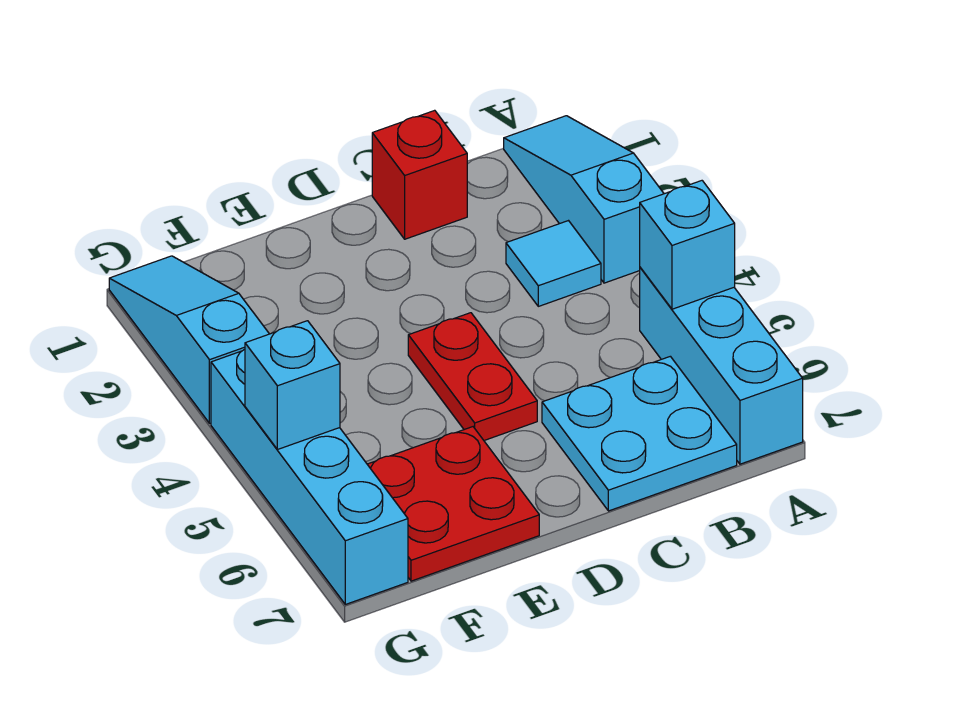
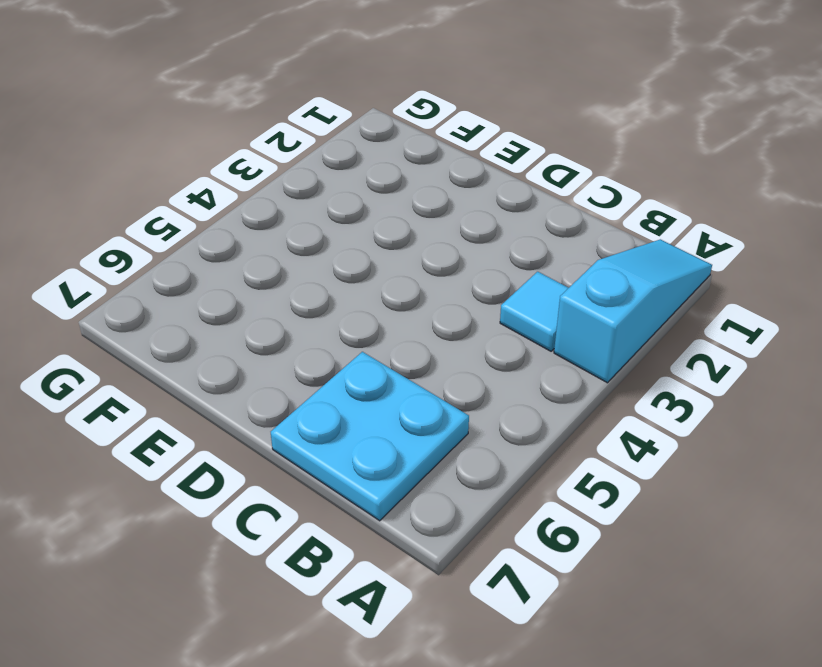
none -> cyan brick A5:A7 level 1
none -> red brick C1 level 1

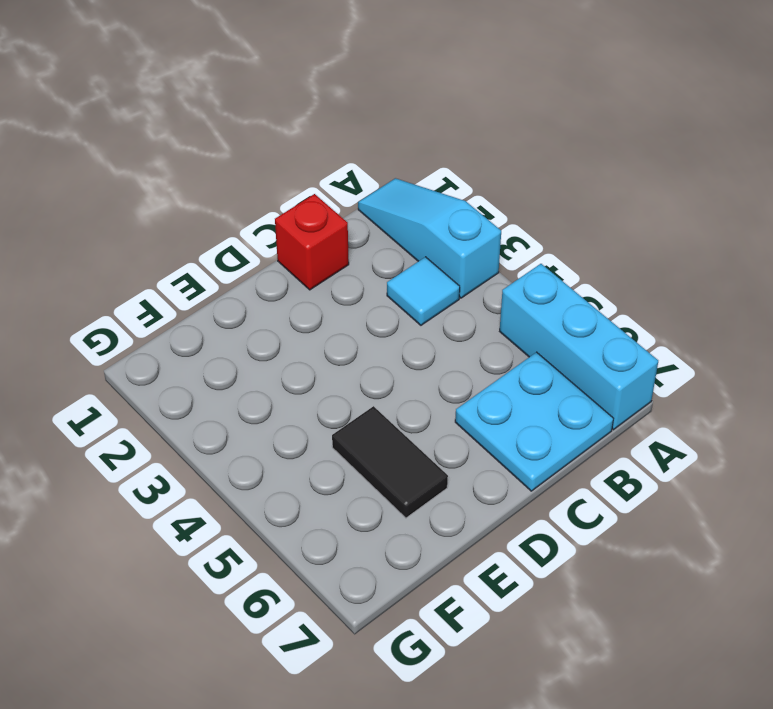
black tile E5:E6 level 1 -> red plate E6:F7 level 1
none -> red plate D4:D5 level 1
none -> cyan slope G1:G3 level 1 top 3

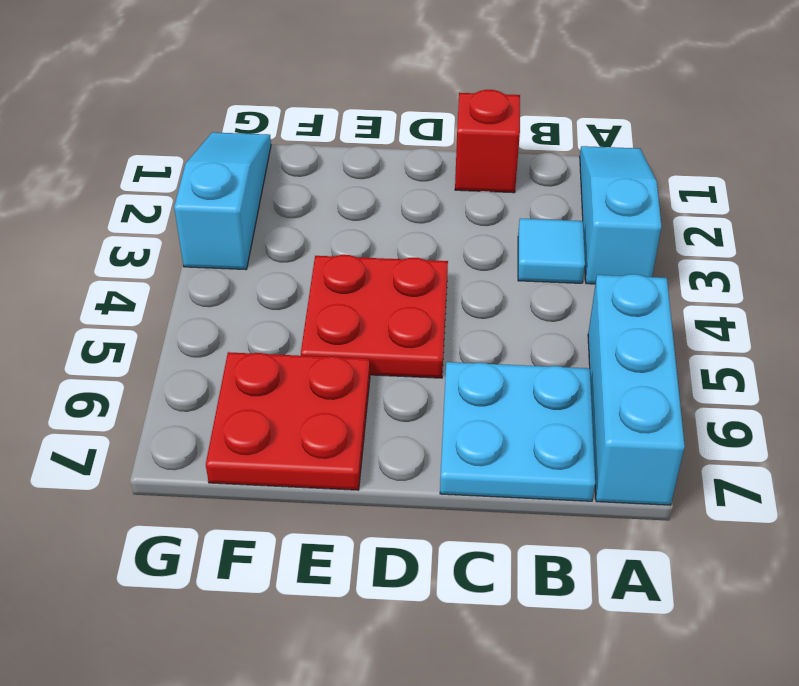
red plate D4:E5 level 1 -> red plate D4:D5 level 1
none -> cyan brick G4:G7 level 1
none -> cyan brick A5 level 2

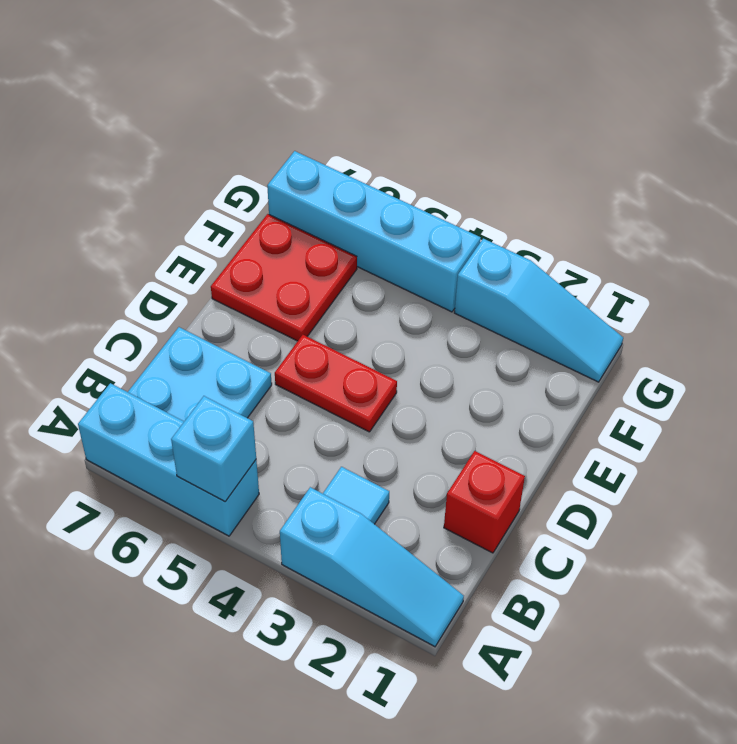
none -> cyan brick G5 level 2

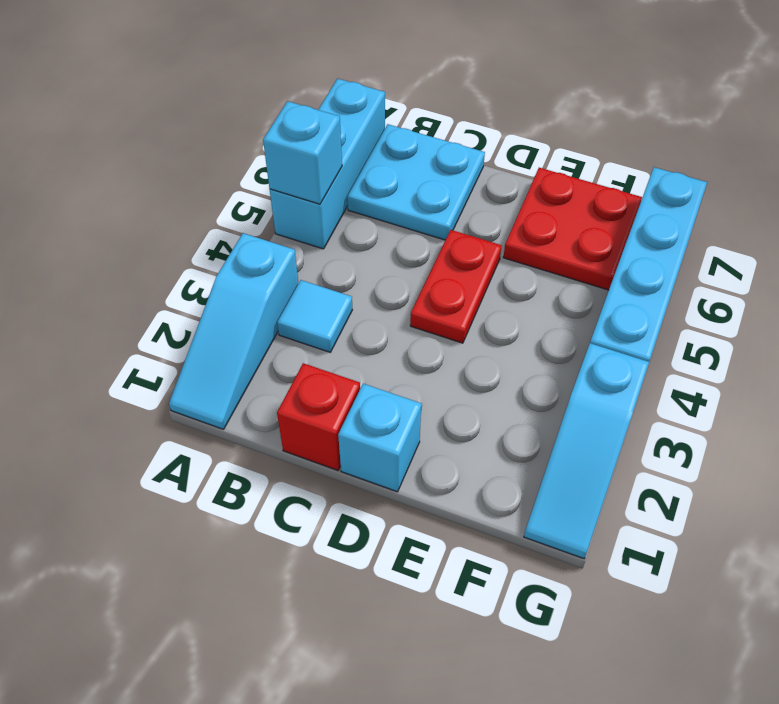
cyan brick D1 level 1 -> cyan brick G5 level 2

